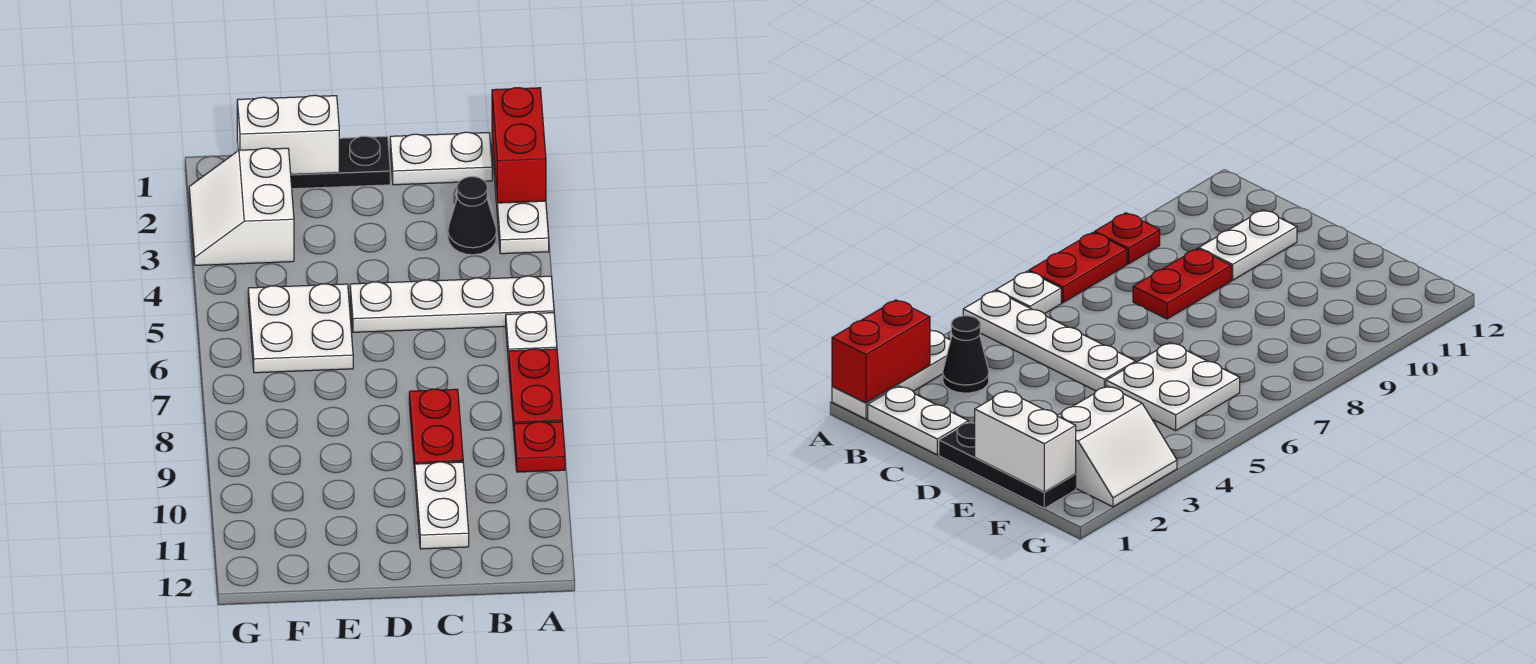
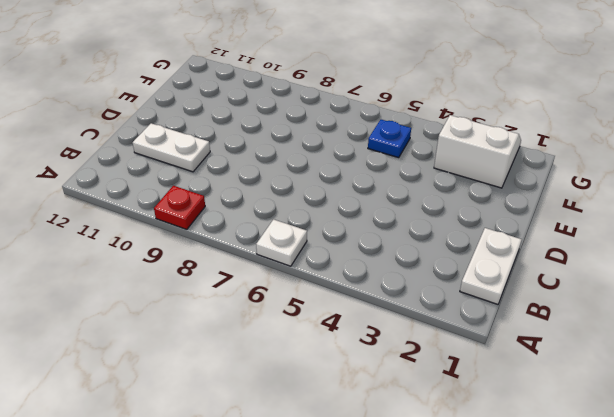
blue plate F5 level 1 -> white plate E5:F6 level 1
none -> white plate A1:A3 level 1
none -> white plate A5:D5 level 1
none -> red plate A7:A8 level 1

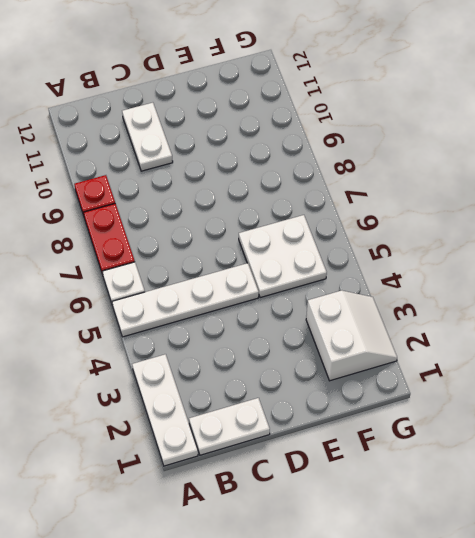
none -> black cone B3 level 1
none -> red plate C8:C9 level 1
none -> black plate D1:F1 level 1

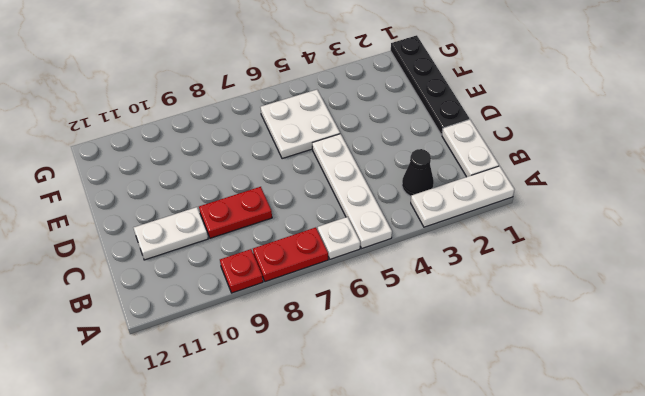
black plate D1:G1 level 1 -> black plate D1:F1 level 1
none -> white slope F2:G3 level 1 top F
none -> red brick A1:A2 level 2
none -> white brick E1:F1 level 2

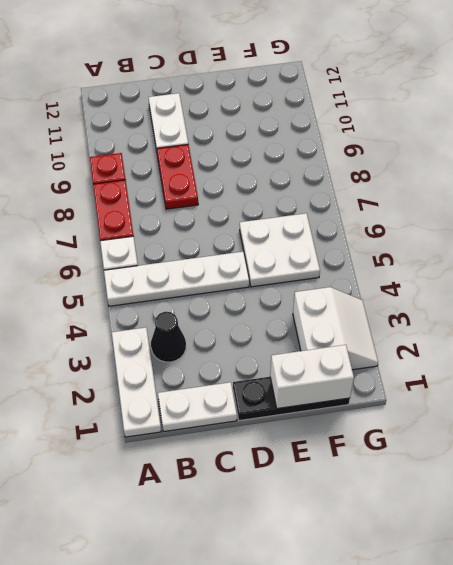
none -> red brick A1:A2 level 2

